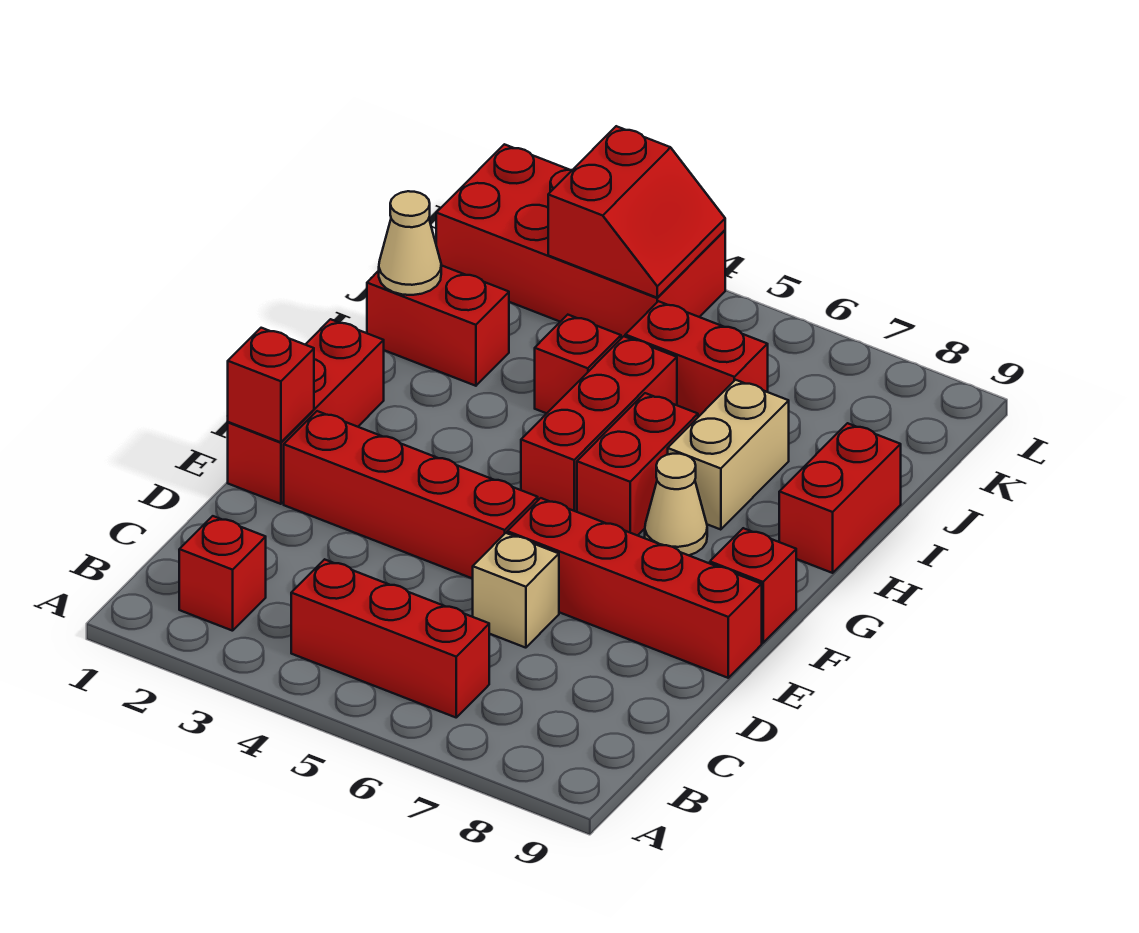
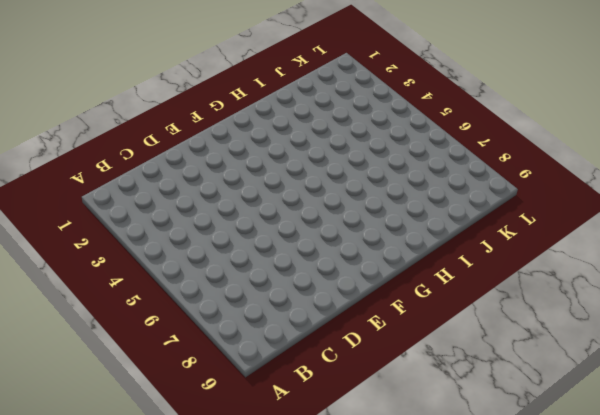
none -> red brick B2 level 1
none -> red brick B4:B6 level 1
none -> tan brick D6 level 1

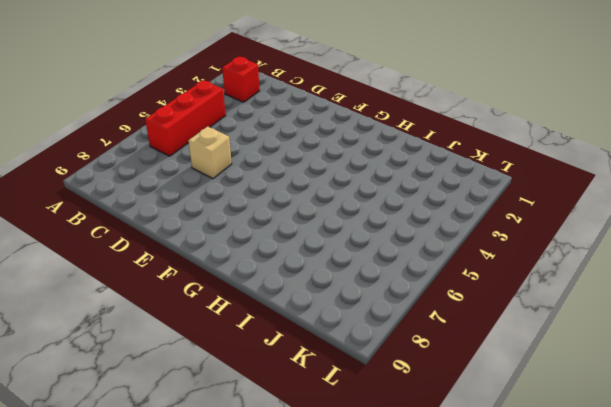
none -> red brick E1:G1 level 1
none -> red brick E2:E5 level 1
none -> red brick E6:E9 level 1

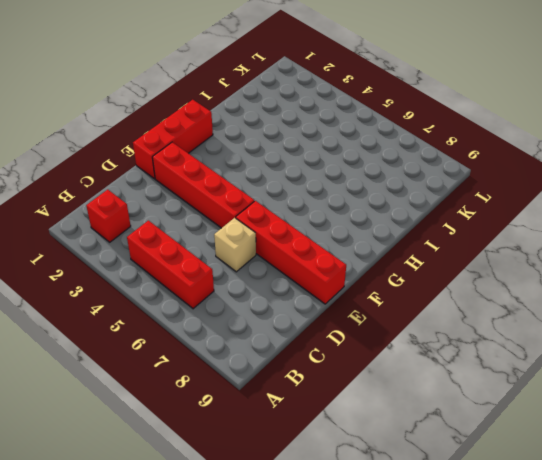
none -> red brick F9 level 1
none -> red brick G5:I5 level 1
none -> red brick G6:H6 level 1

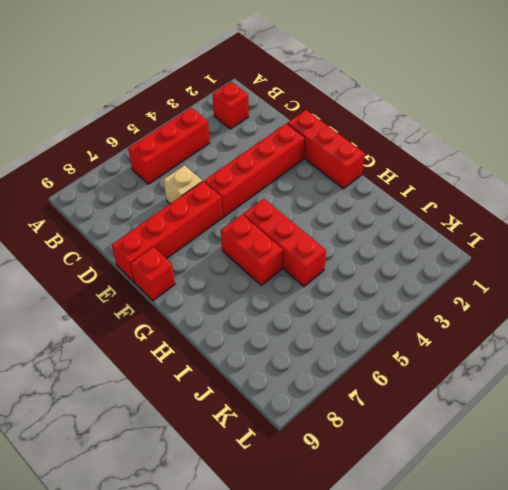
none -> tan cone G7 level 1
none -> tan brick H7:I7 level 1
none -> red brick H9:I9 level 1

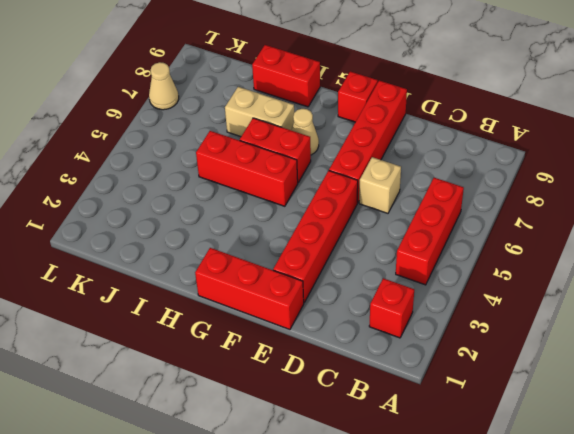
tan cone L7 level 1 -> tan cone I1 level 2
none -> red brick I1:I2 level 1
none -> red brick I4 level 1
none -> red brick J5:J6 level 1

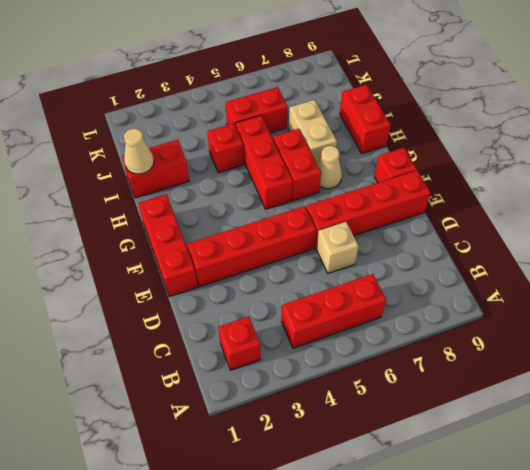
none -> red brick K1:L4 level 1
none -> red brick E1 level 2
none -> red slope K3:L4 level 2 top 3

